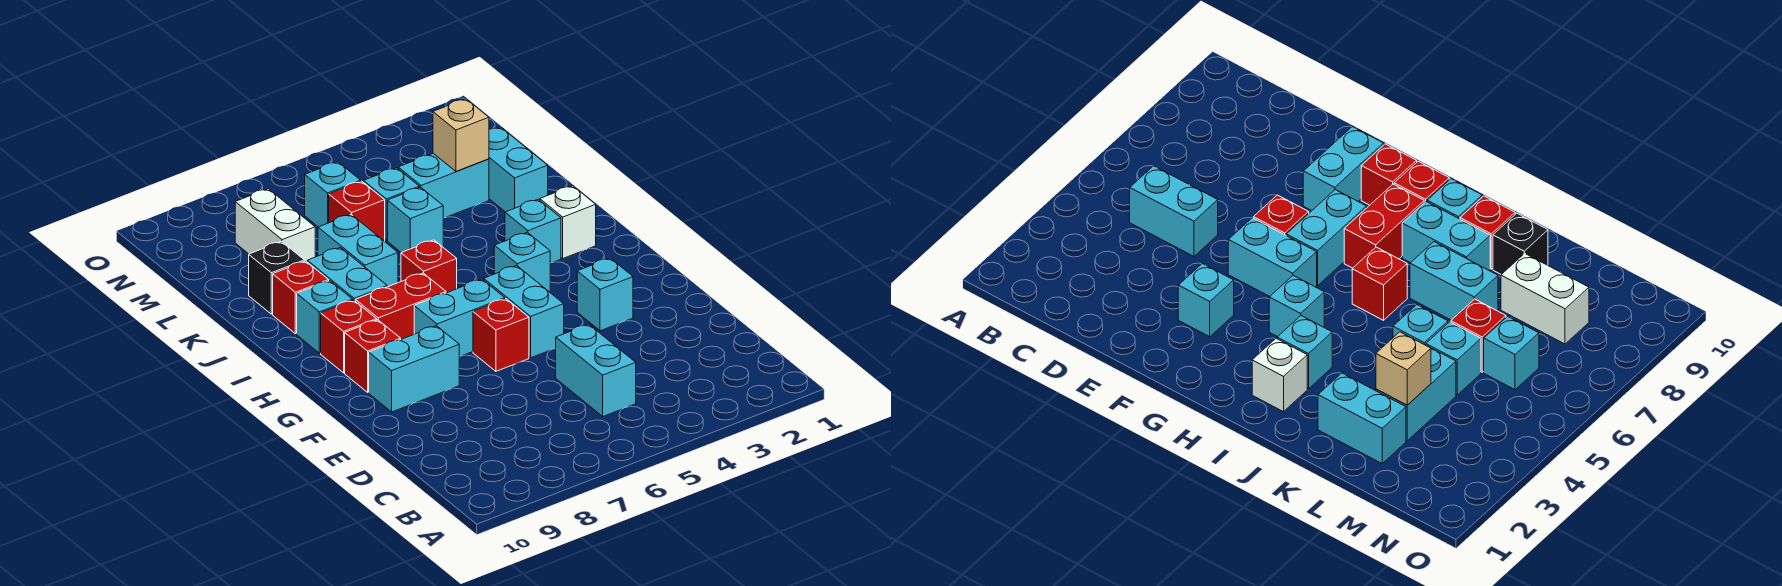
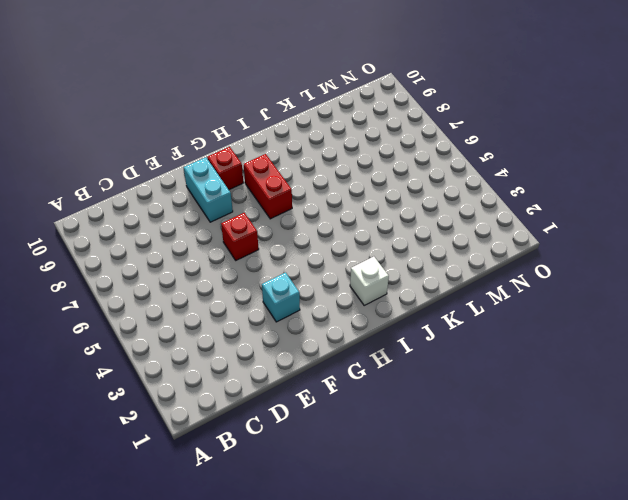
none -> cyan brick C5:D5 level 1
none -> cyan brick F5:G5 level 1
none -> cyan brick G6:G7 level 1

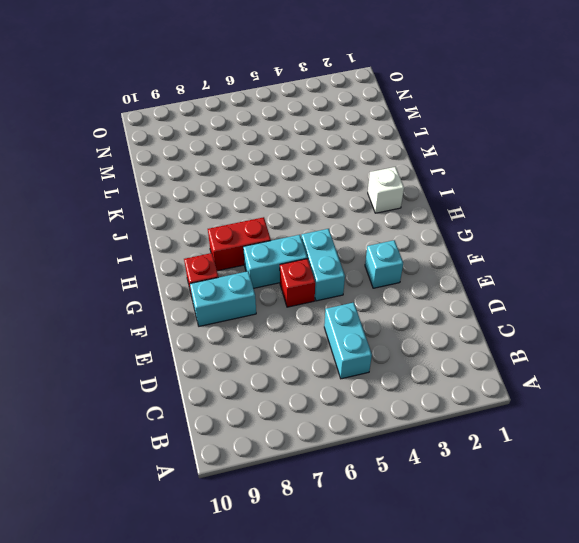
none -> cyan brick H4 level 1
none -> red brick H9 level 1
none -> cyan brick I3 level 1

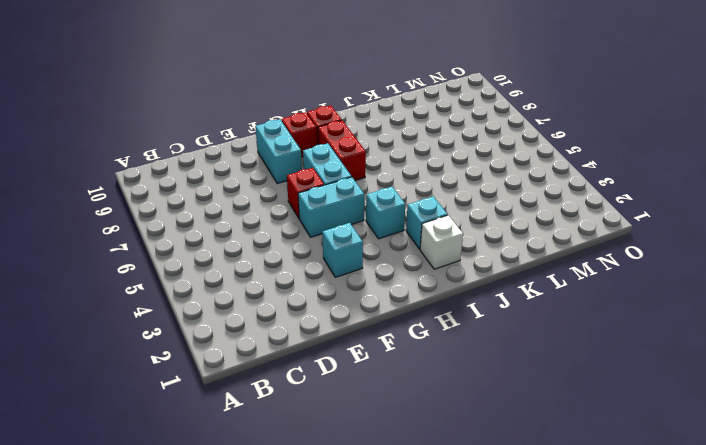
none -> cyan brick C5:D5 level 1
none -> red brick I6 level 1
none -> cyan brick I8:J8 level 1

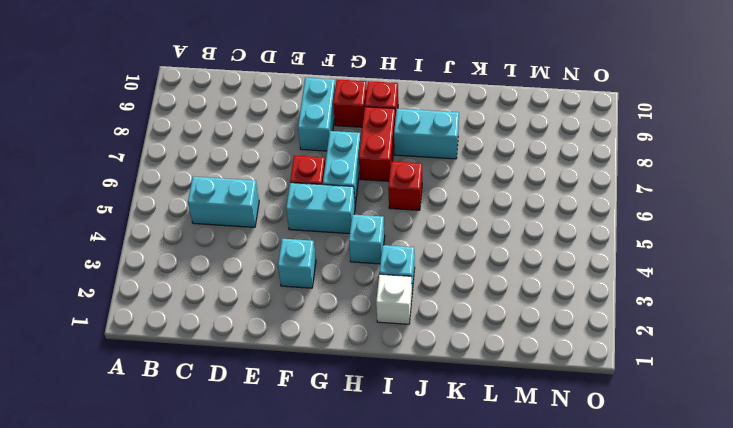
none -> cyan brick I9 level 1
none -> cyan brick J7:K7 level 1
none -> red brick J9 level 1

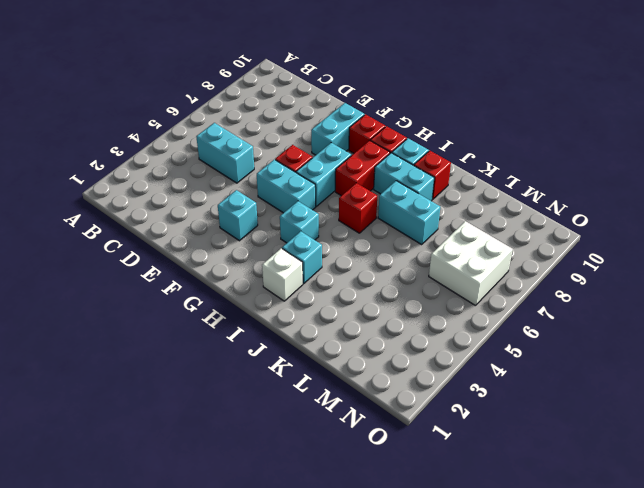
white brick M6:N7 level 1 -> cyan brick M6 level 1
none -> cyan brick K2:L2 level 1
none -> cyan brick K5 level 1
none -> black brick K9 level 1

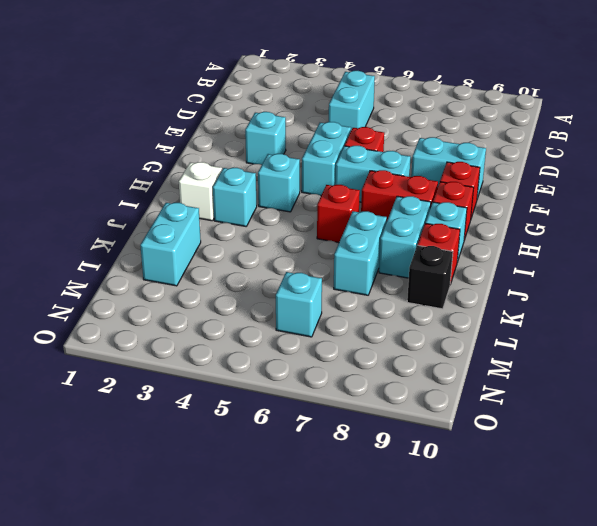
none -> cyan brick K5 level 1
none -> cyan brick L3:L4 level 1
none -> cyan brick L5 level 1

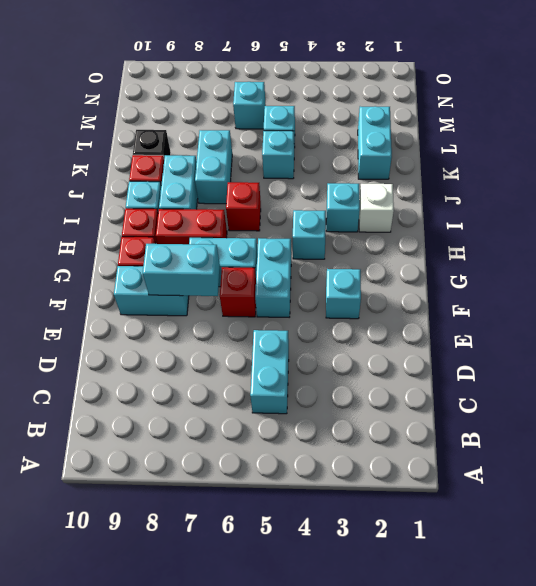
cyan brick F7:F8 level 2 -> cyan brick L3:L4 level 1
none -> red brick L6 level 1
none -> white brick L8:M8 level 1
none -> tan brick L3 level 2

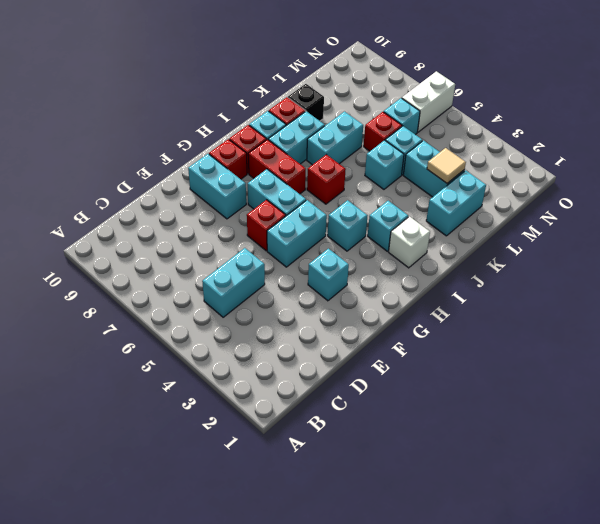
tan tile L3 level 2 -> tan brick L3 level 2
white brick N6:O6 level 1 -> white brick L8:M8 level 1

